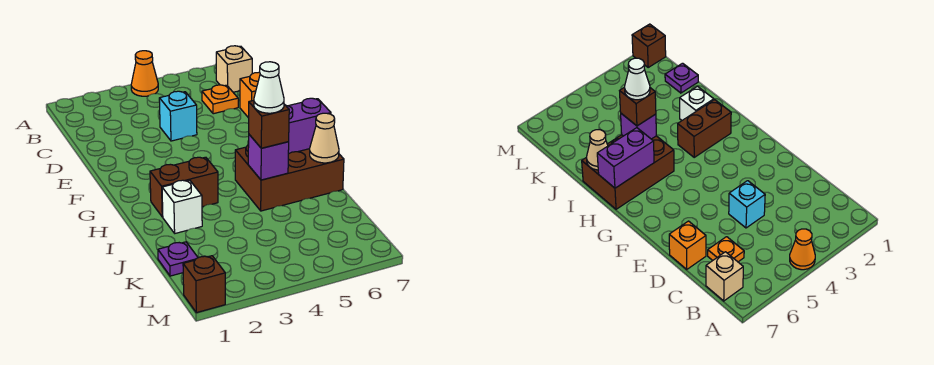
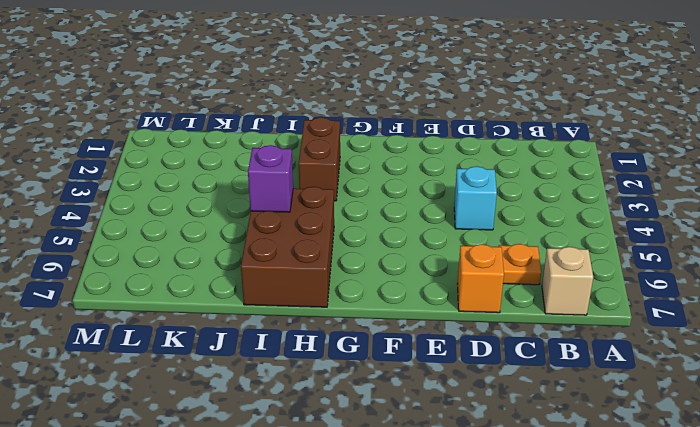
none -> orange cone A4 level 1
none -> white brick I2 level 1
none -> purple plate K1 level 1

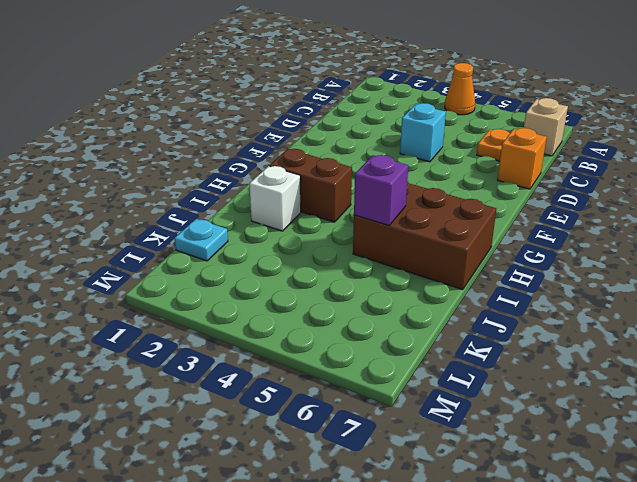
cyan plate K1 level 1 -> purple plate K1 level 1
none -> brown brick M1 level 1
none -> purple brick H6:H7 level 2
none -> tan cone I7 level 2

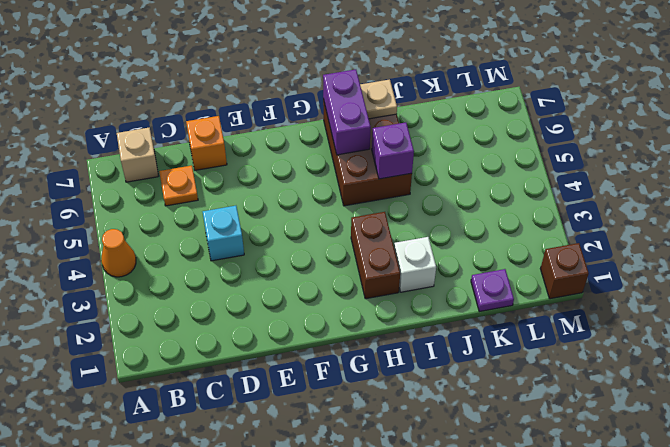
tan plate I7 level 2 -> tan cone I7 level 2
none -> brown brick I5 level 3
none -> white cone I5 level 4

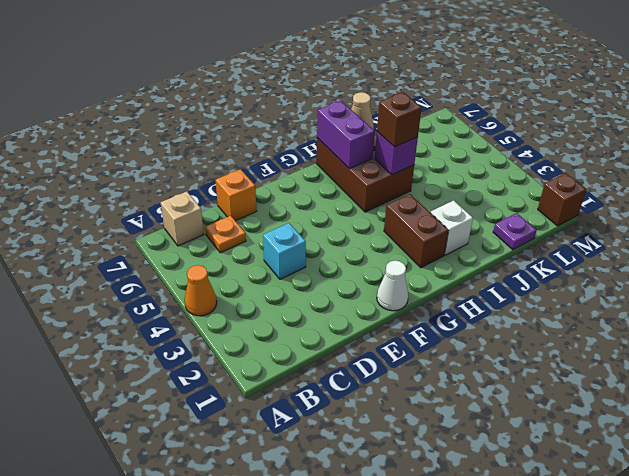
white cone F1 level 1 -> white cone I5 level 4

